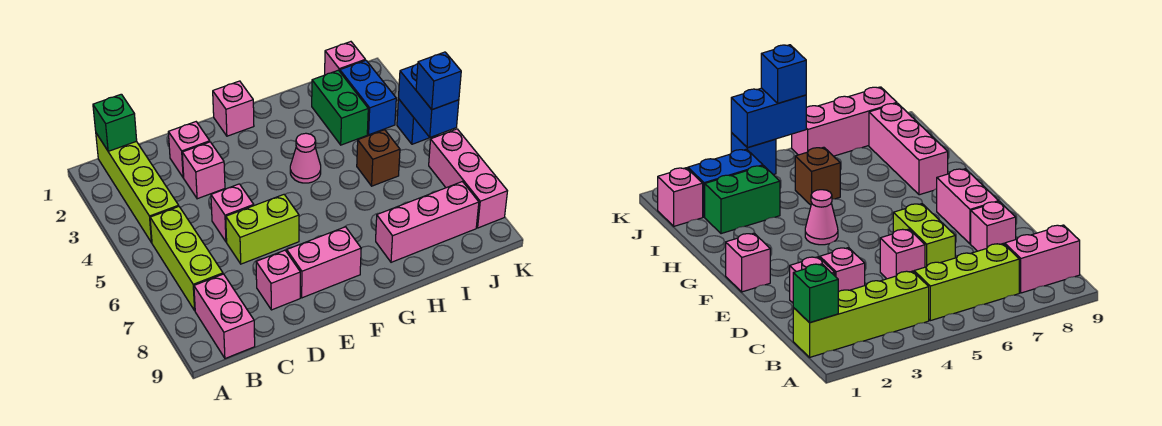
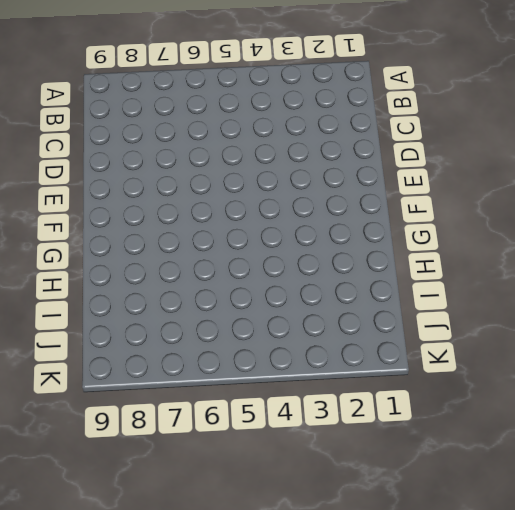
none -> lime brick B1:B4 level 1
none -> lime brick B5:B7 level 1
none -> pink brick B8:B9 level 1

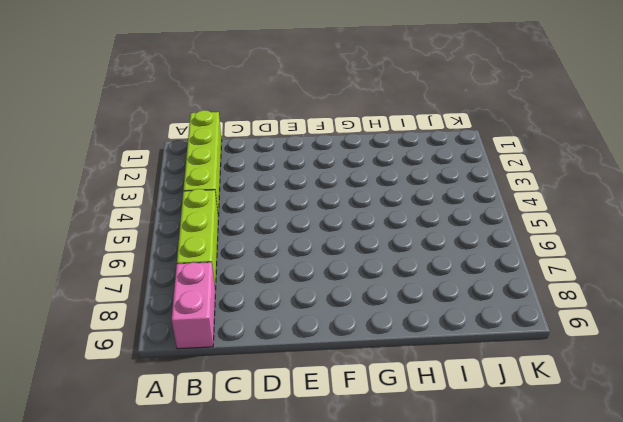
none -> pink brick D2 level 1
none -> pink brick D3 level 1
none -> pink brick D5 level 1

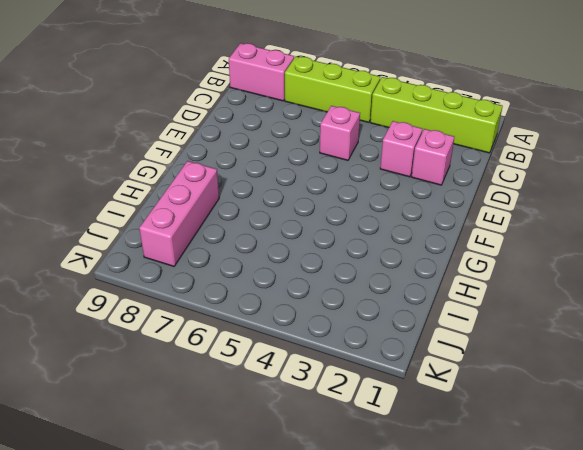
none -> lime brick D6:E6 level 1
none -> pink brick D8 level 1
none -> pink brick E8:F8 level 1

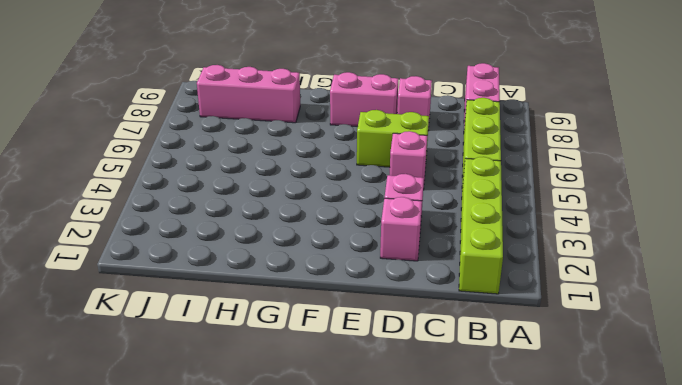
none -> pink brick F1 level 1
none -> pink cone G4 level 1
none -> green brick I2:I3 level 1

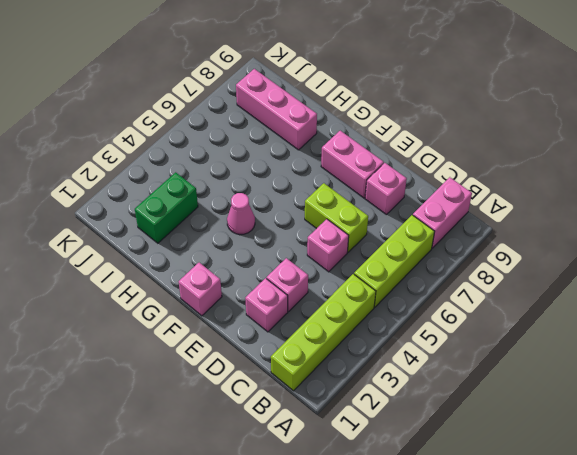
none -> brown brick I5 level 1
none -> pink brick J1 level 1
none -> blue brick J2:J3 level 1

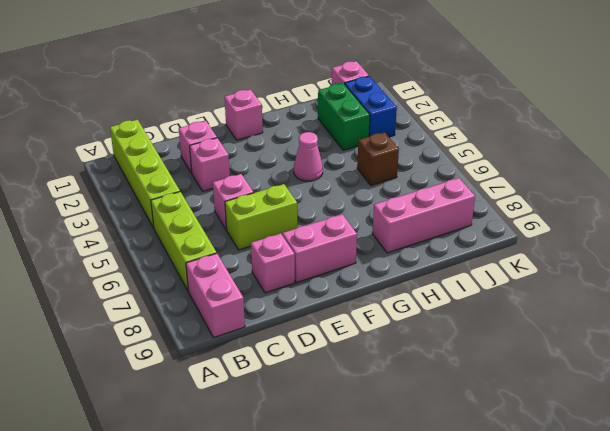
none -> blue brick K4 level 1
none -> pink brick K6:K8 level 1
none -> green brick B1 level 2

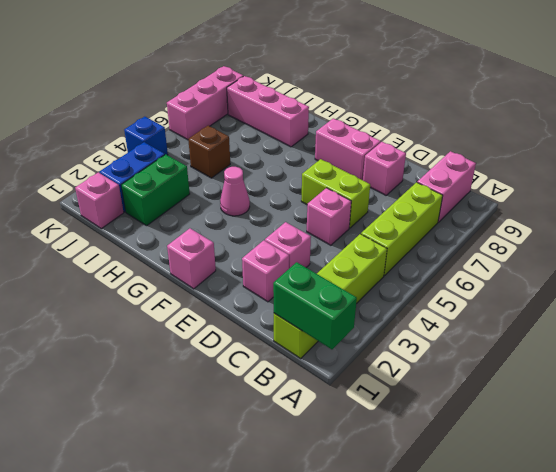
green brick A1:B1 level 2 -> green brick B1 level 2
none -> blue brick K4:K5 level 2
none -> blue brick K5 level 3

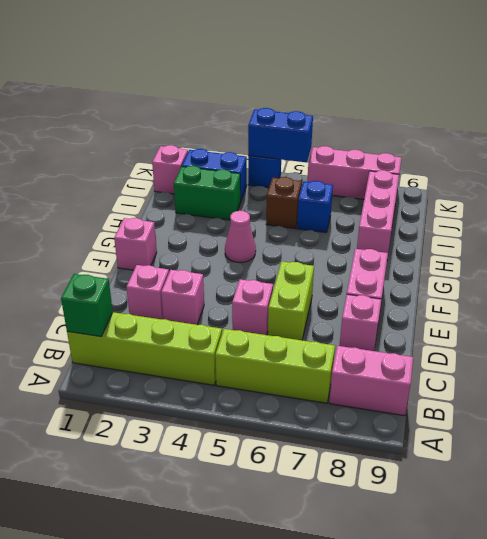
blue brick I6 level 1 -> blue brick K5 level 3

